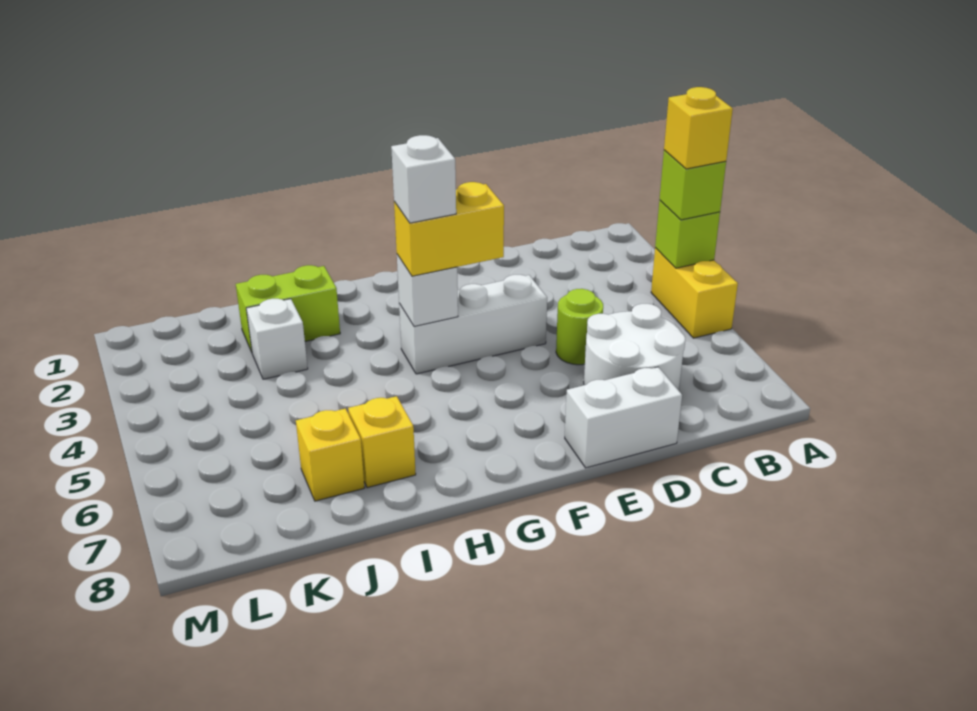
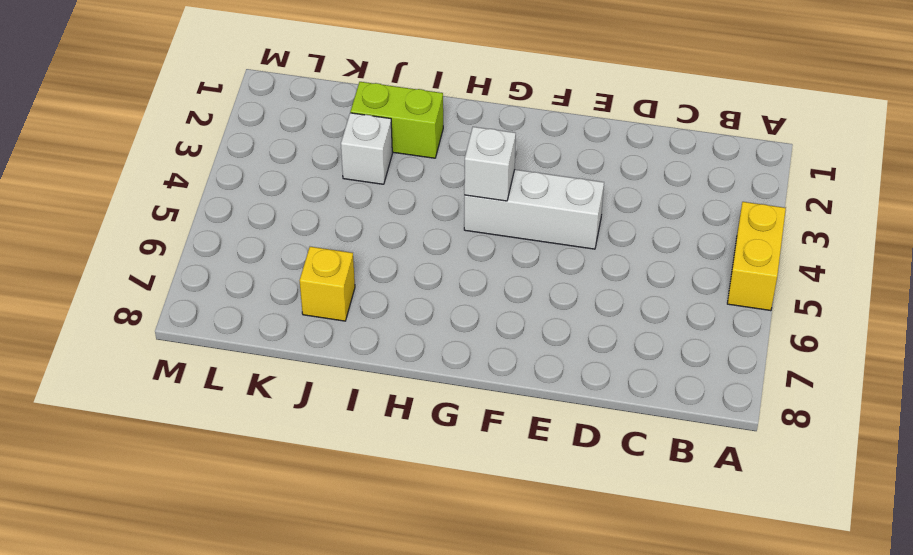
none -> white round brick C6:D7 level 1
none -> lime round brick D5 level 1
none -> white brick D8:E8 level 1

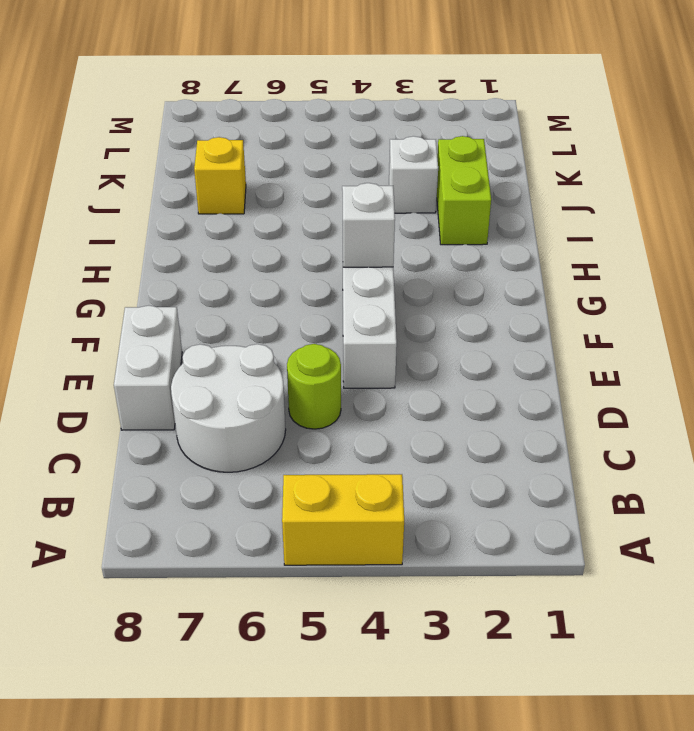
none -> yellow brick I7 level 1
none -> lime brick A4 level 2
none -> lime brick A4 level 3

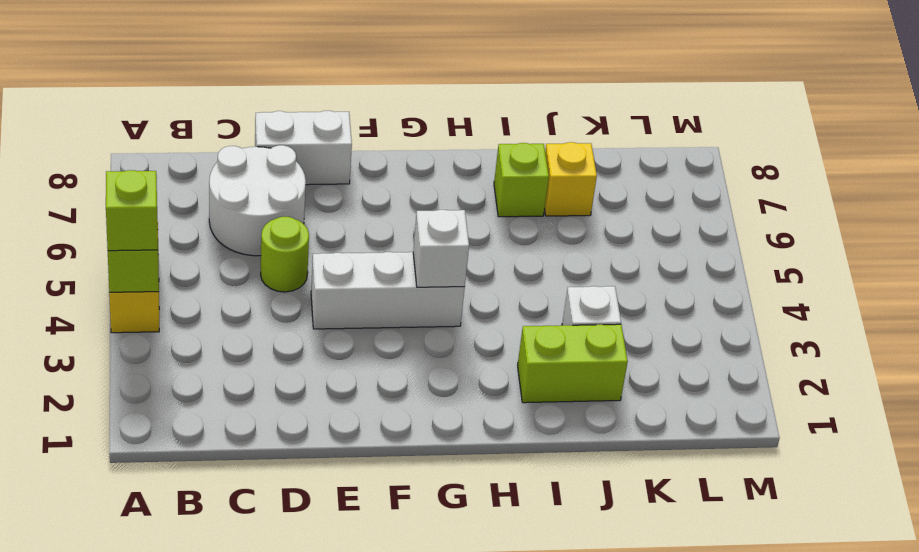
lime brick I7 level 1 -> yellow brick I7 level 1
none -> yellow brick F4:G4 level 3
none -> yellow brick A4 level 4
none -> white brick G4 level 4

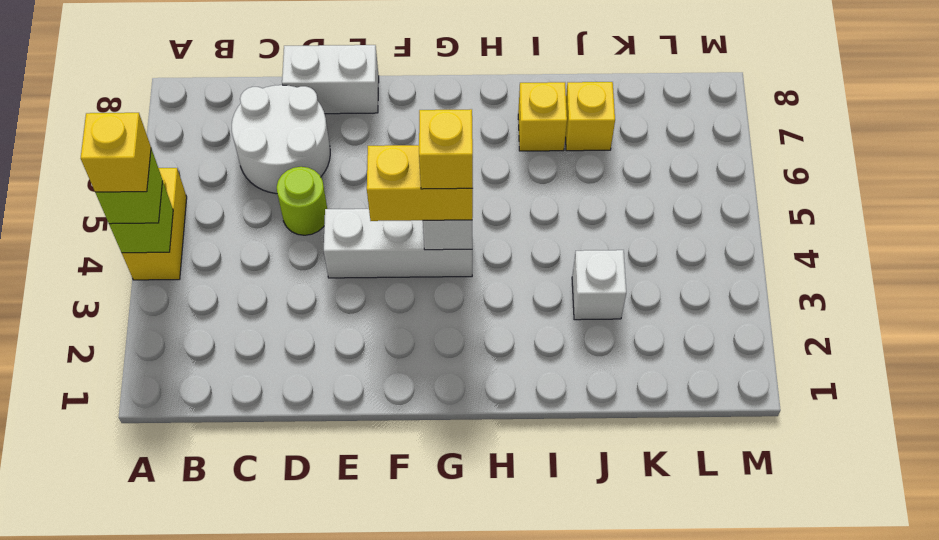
yellow brick G4 level 4 -> white brick G4 level 4
none -> lime brick I2:J2 level 1

